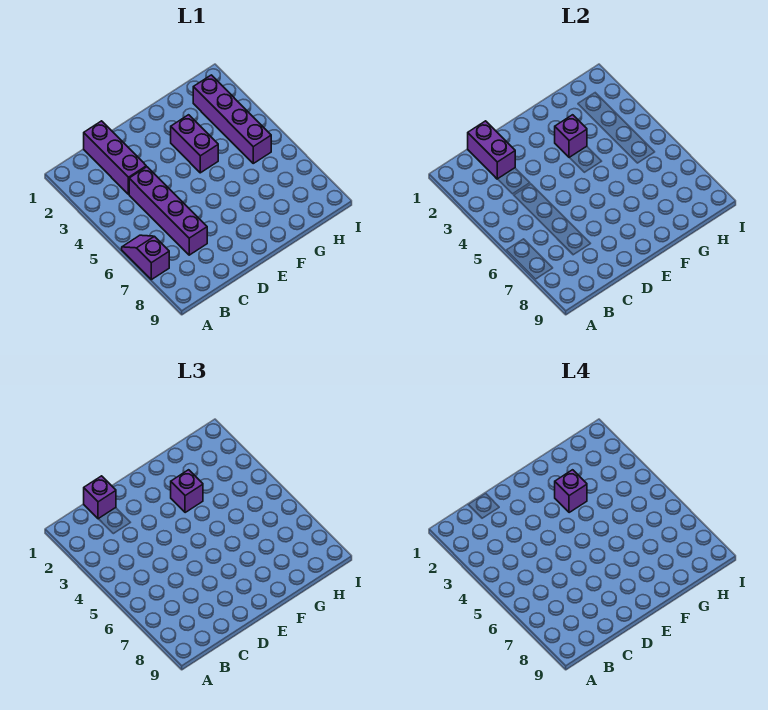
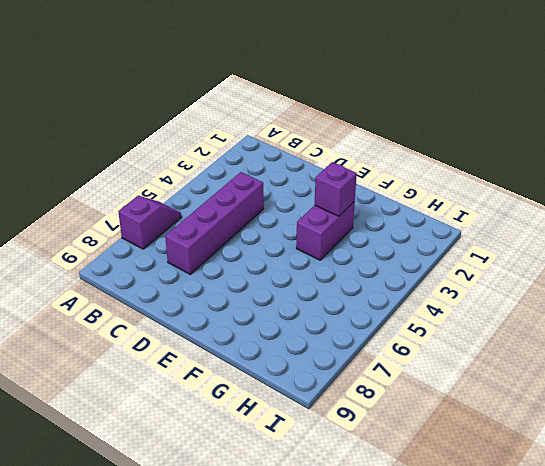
none -> purple brick C1:C3 level 1
none -> purple brick H2:H5 level 1

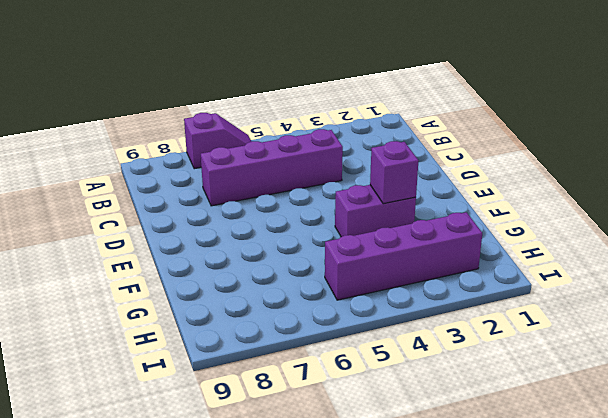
none -> purple brick C1:C3 level 1
none -> purple brick C1:C2 level 2

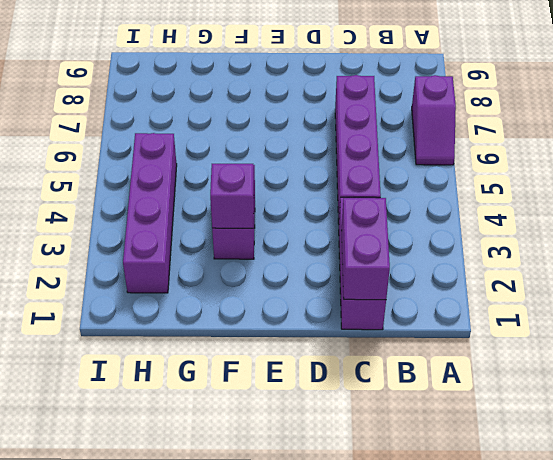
none -> purple brick C1 level 3
none -> purple brick F3 level 3

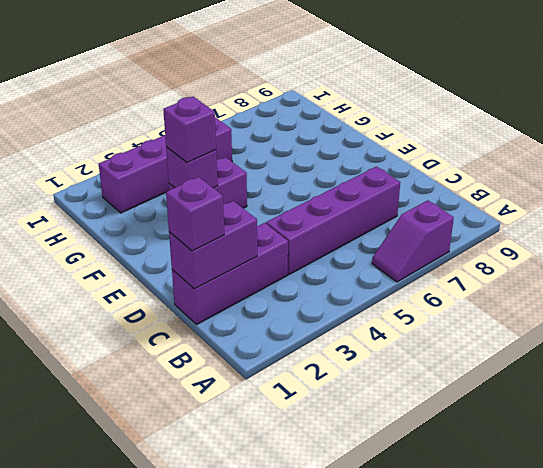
none -> purple brick F3 level 4

